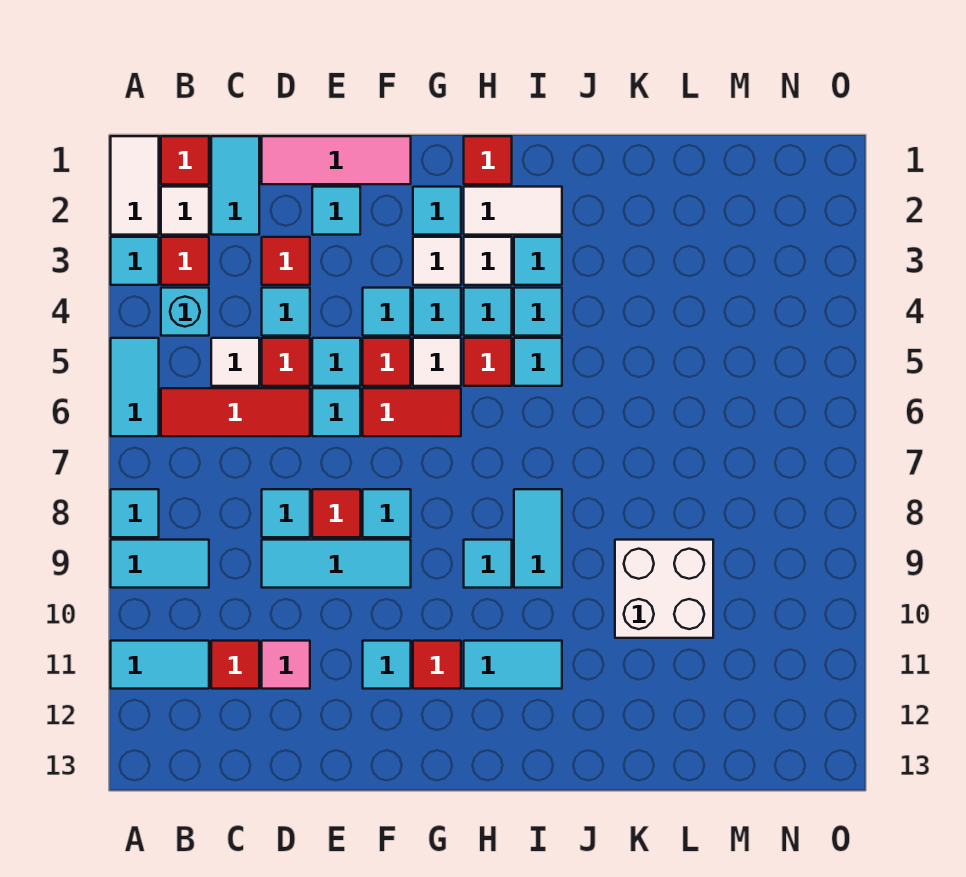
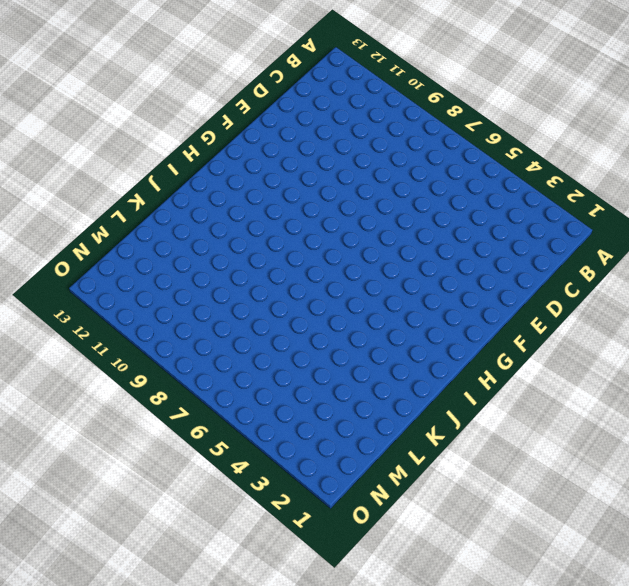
none -> white tile A1:A2 level 1
none -> cyan tile A3 level 1
none -> cyan tile A5:A6 level 1
none -> cyan tile A8 level 1

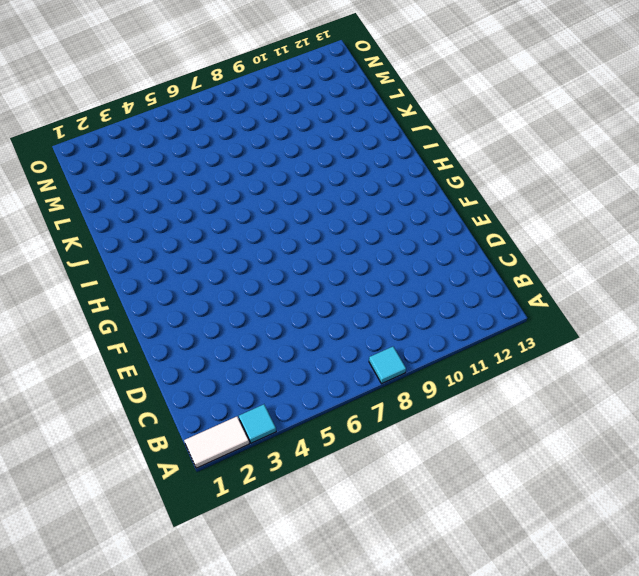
none -> cyan tile A5:A6 level 1
none -> cyan tile A9:B9 level 1
none -> cyan tile A11:B11 level 1
none -> red tile B1 level 1

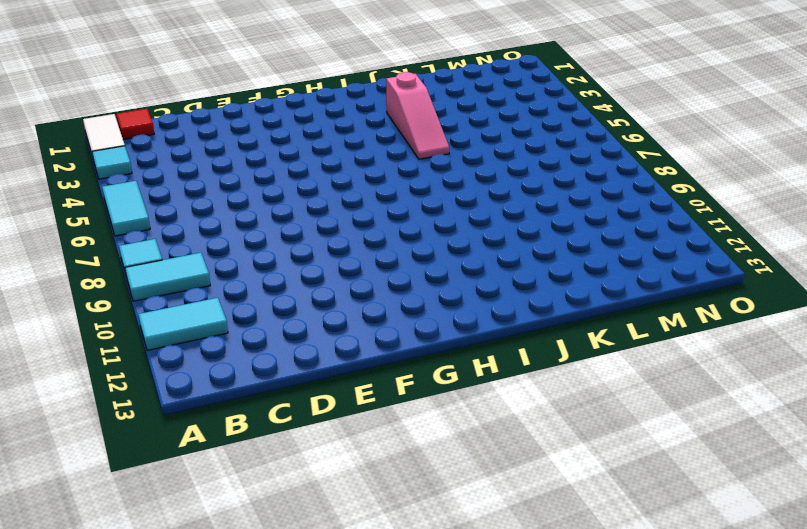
pink slope J3:J5 level 1 top 3 -> none
none -> white tile B2 level 1
none -> red tile B3 level 1
none -> cyan brick B4 level 1
none -> red tile B6:D6 level 1

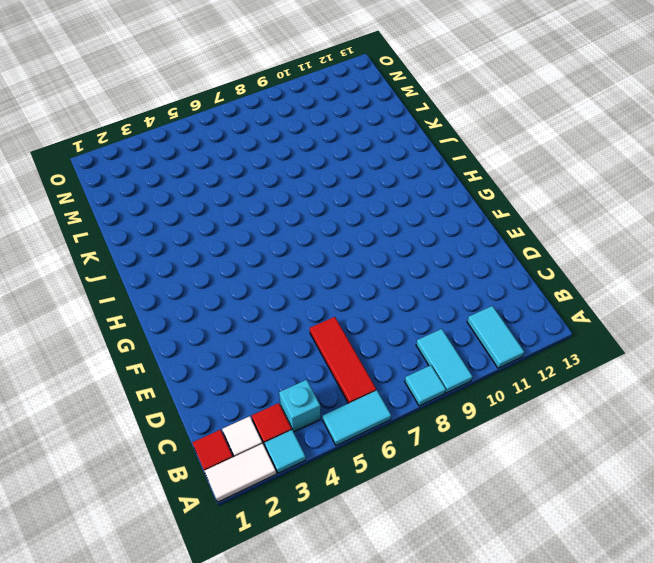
none -> cyan tile C1:C2 level 1
none -> white tile C5 level 1
none -> red tile C11 level 1
none -> pink tile D1:F1 level 1

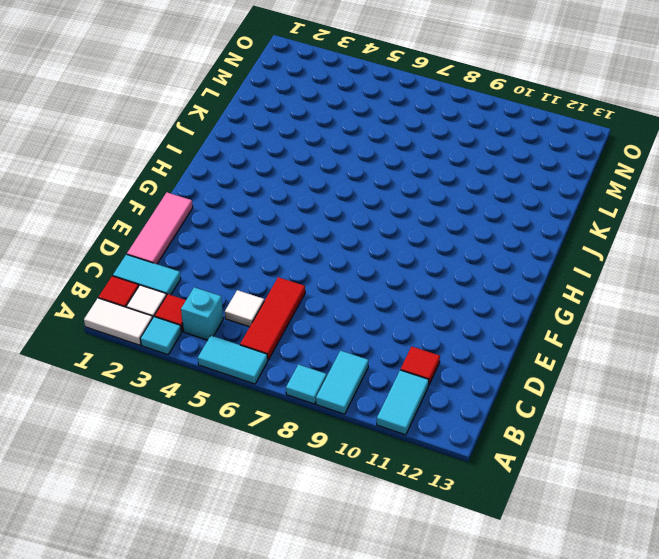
none -> red tile D3 level 1
none -> cyan tile D4 level 1
none -> red tile D5 level 1
none -> cyan tile D8 level 1

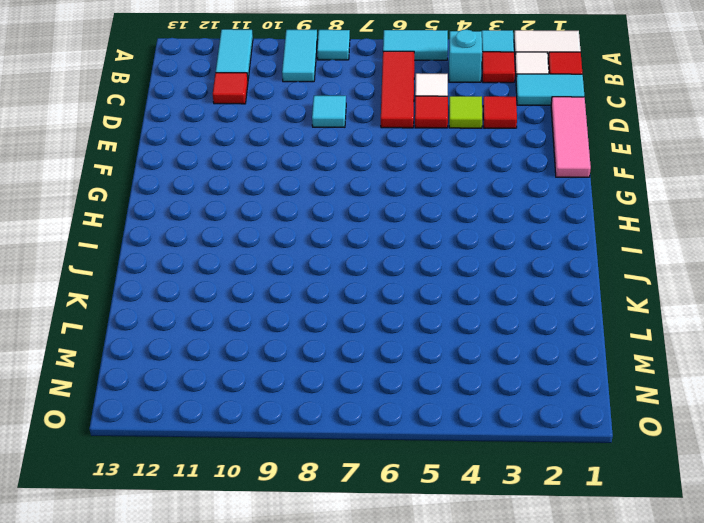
lime tile D4 level 1 -> cyan tile D4 level 1
none -> cyan tile D9:F9 level 1
none -> pink tile D11 level 1
none -> cyan tile E2 level 1
none -> cyan tile E5 level 1

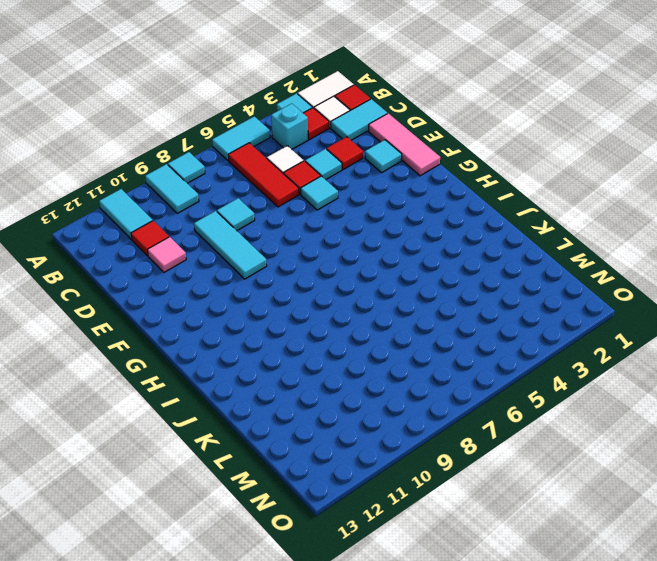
none -> cyan tile E6 level 1
none -> red tile E8 level 1
none -> cyan tile F4 level 1
none -> red tile F5 level 1

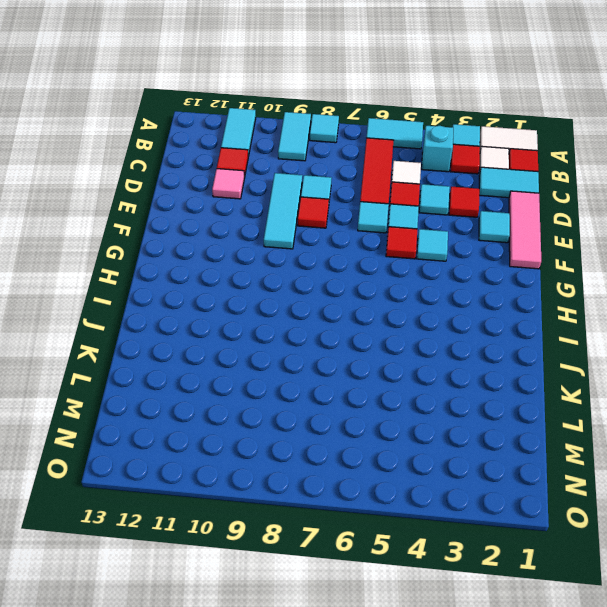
none -> red tile F6:G6 level 1
none -> cyan tile F8 level 1
none -> cyan tile F11 level 1
none -> cyan tile G2 level 1

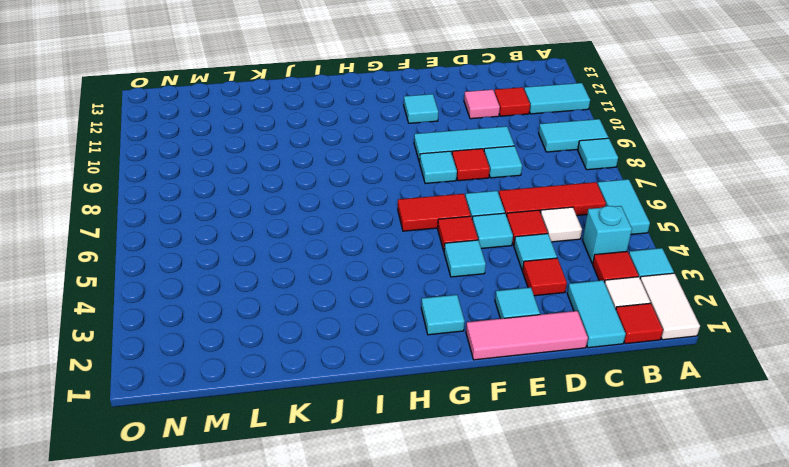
none -> white tile G3 level 1
none -> cyan tile G4 level 1
none -> white tile G5 level 1
none -> red tile G11 level 1

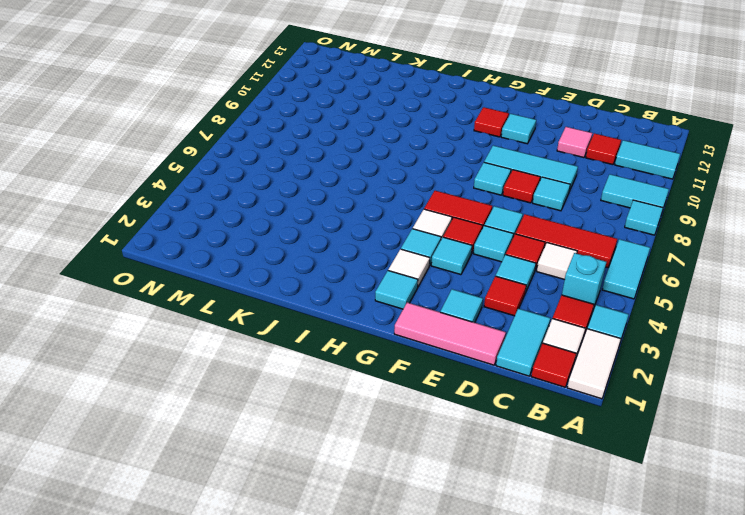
none -> red tile H1 level 1
none -> white tile H2:I2 level 1
none -> white tile H3 level 1
none -> cyan tile H4 level 1

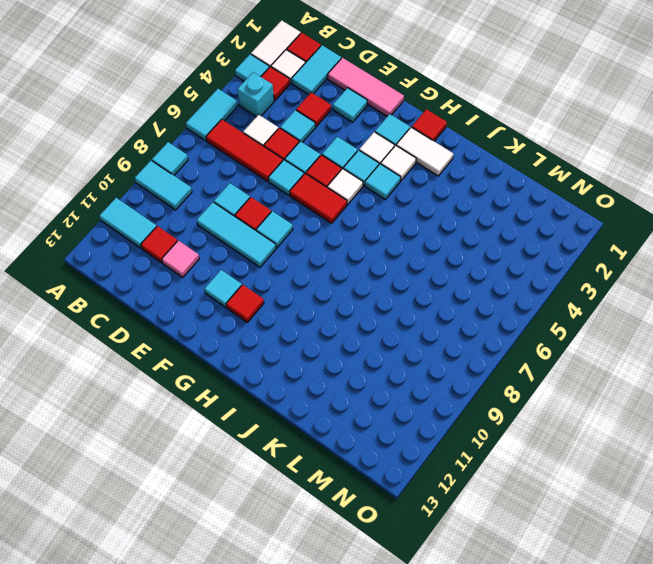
none -> red tile H5 level 1
none -> cyan tile H9 level 1
none -> cyan tile H11:I11 level 1
none -> cyan tile I3 level 1

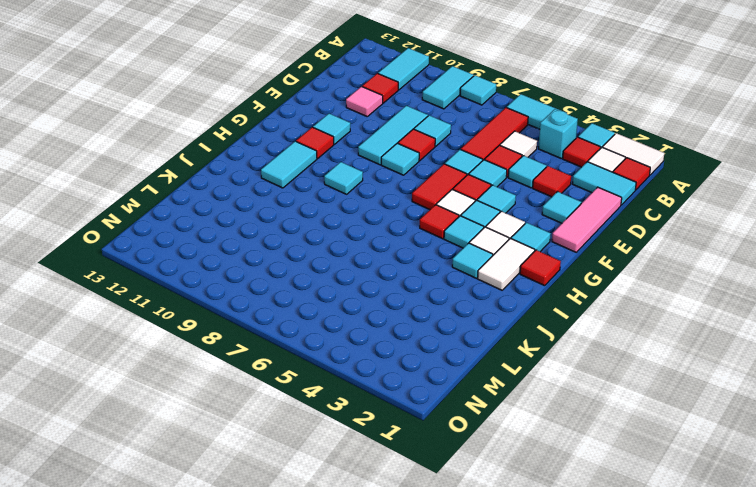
none -> cyan tile I4 level 1
none -> cyan tile I5 level 1
none -> cyan tile I8:I9 level 1
none -> white brick K9:L10 level 1

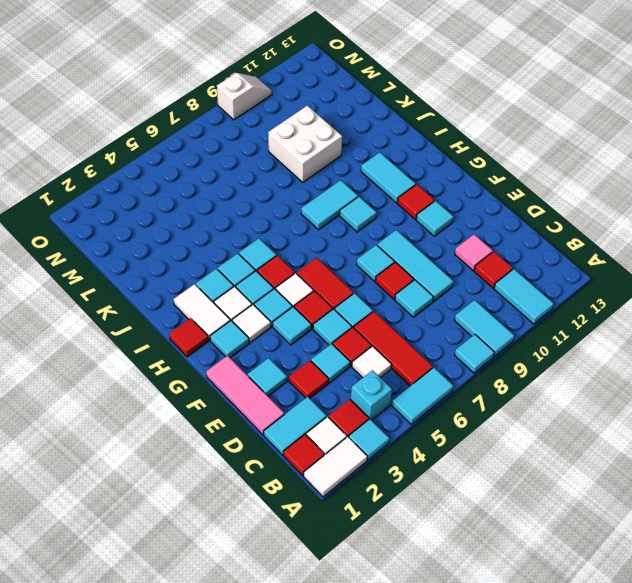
white slope O9:O10 level 1 top 9 -> none

